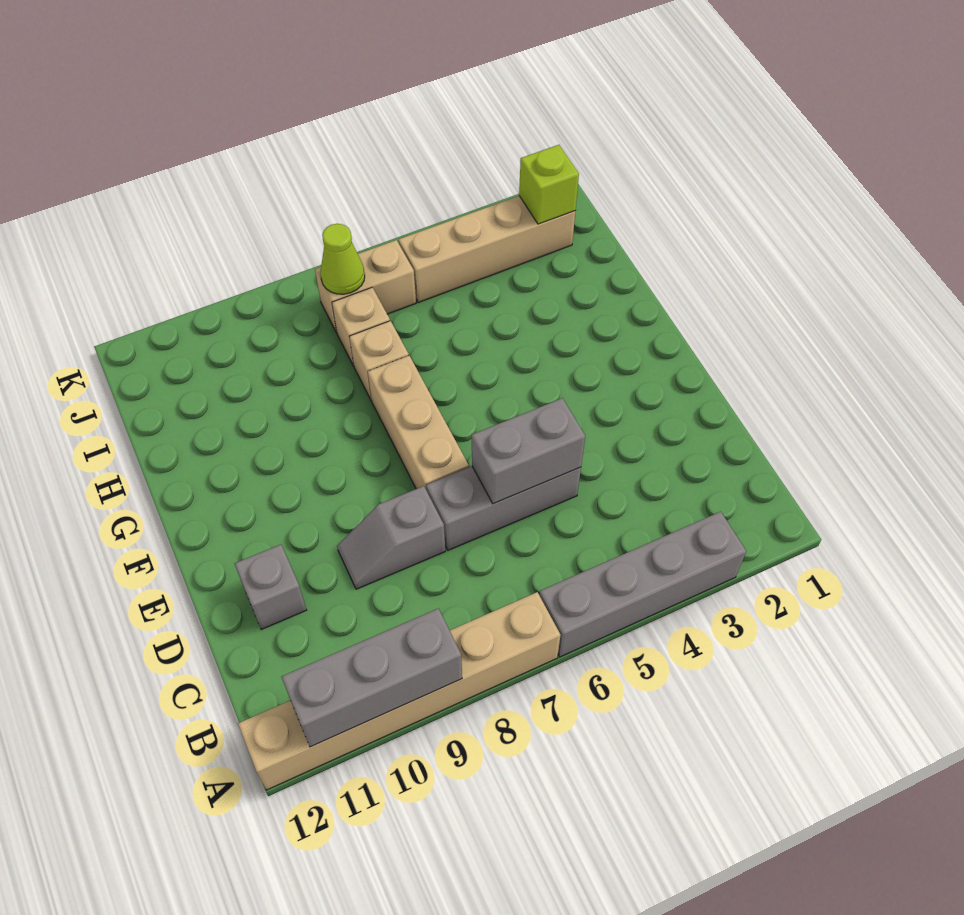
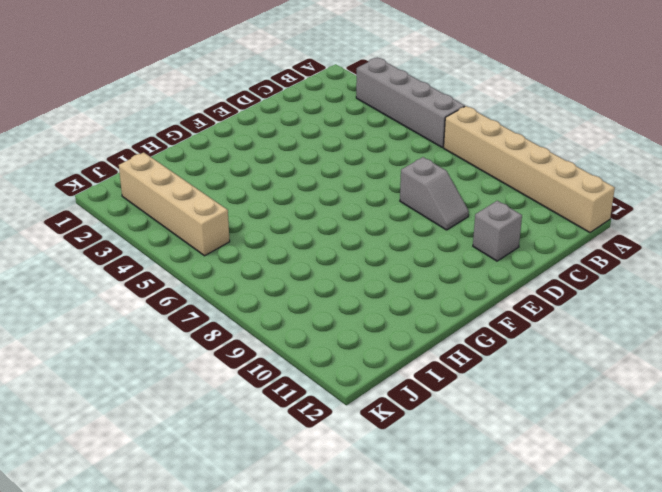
none -> grey brick D5:D7 level 1
none -> tan brick E7:G7 level 1
none -> tan brick H7 level 1

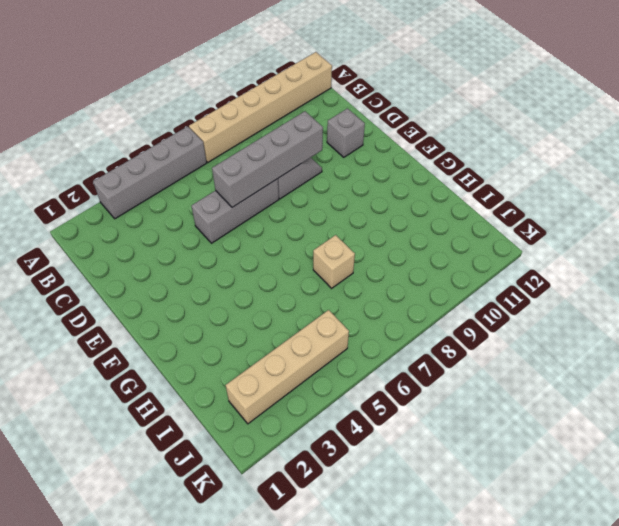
grey brick D6:D9 level 2 -> grey brick D5:D6 level 2
none -> tan brick E7:G7 level 1
none -> tan brick I7 level 1
none -> tan brick J6:J7 level 1

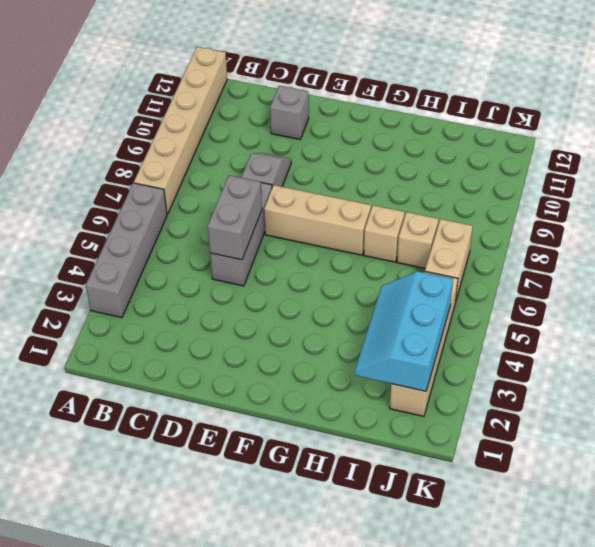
cyan slope I2:J4 level 2 top J -> lime brick J2 level 2
none -> grey brick A9:A11 level 2
none -> lime cone J7 level 2

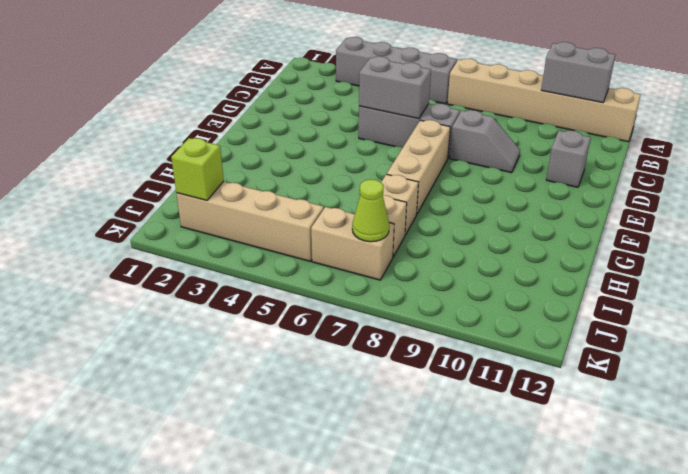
grey brick A10:A11 level 2 -> grey brick A9:A11 level 2

